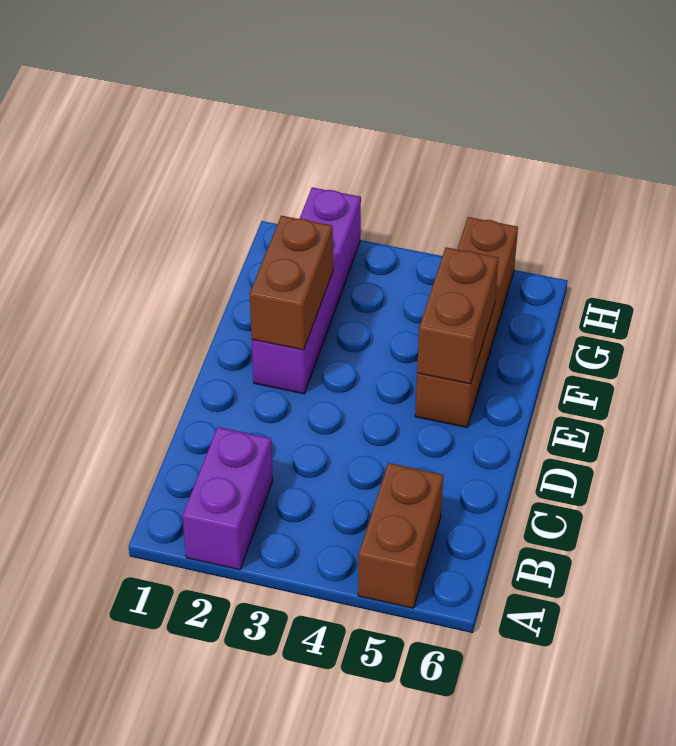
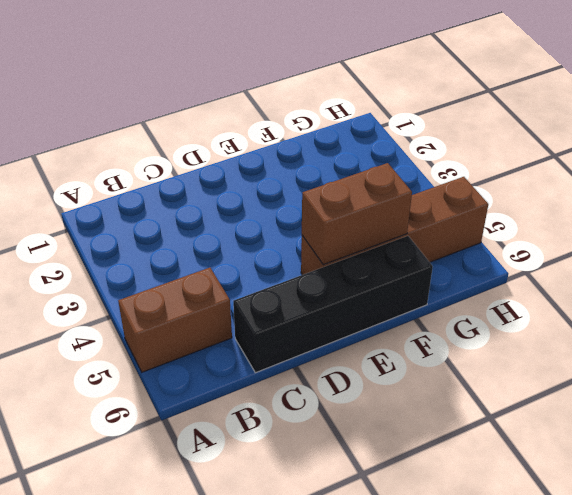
black brick C6:F6 level 1 -> none
none -> purple brick A2:B2 level 1
none -> purple brick E2:H2 level 1

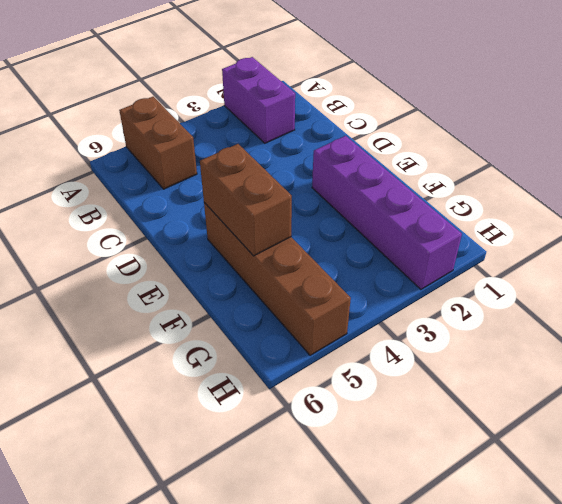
none -> brown brick E2:F2 level 2

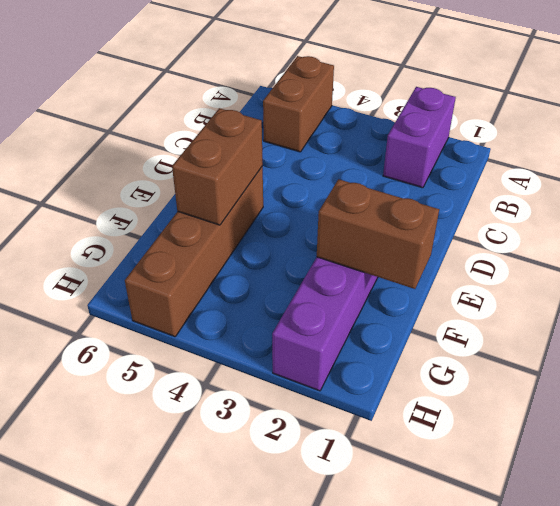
brown brick F1:F2 level 2 -> brown brick E2:F2 level 2

